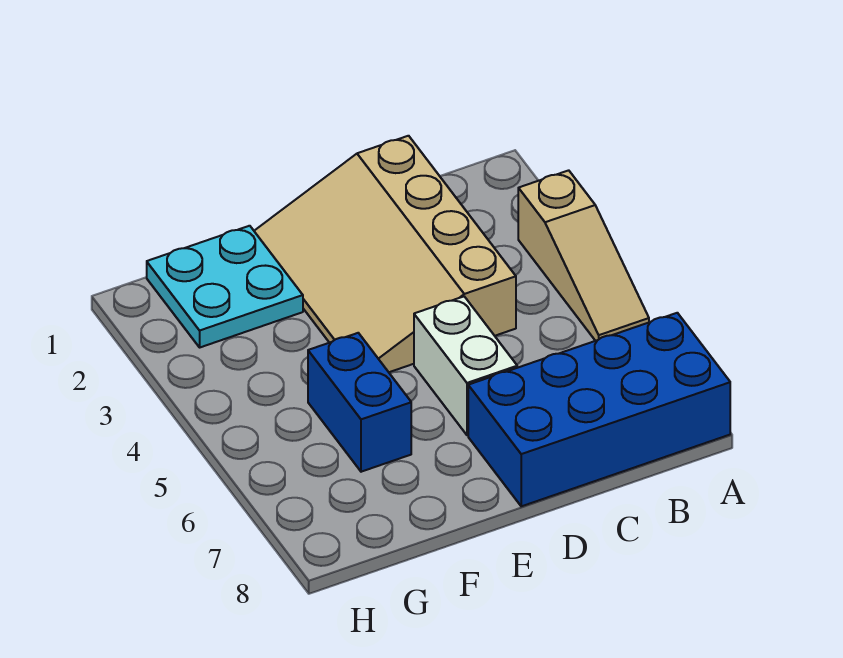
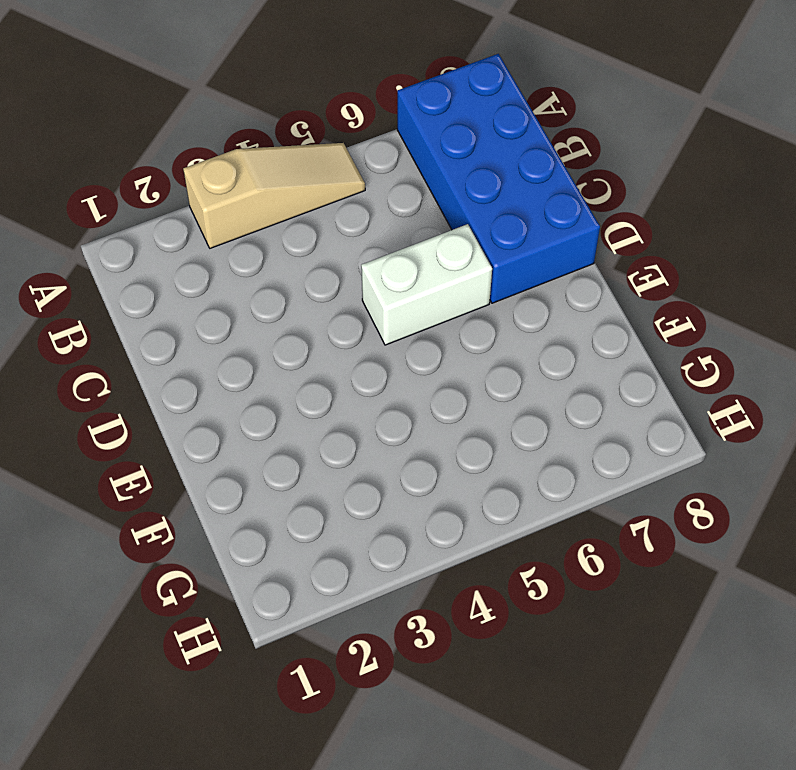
none -> tan slope C1:E4 level 1 top C
none -> cyan plate F1:G2 level 1

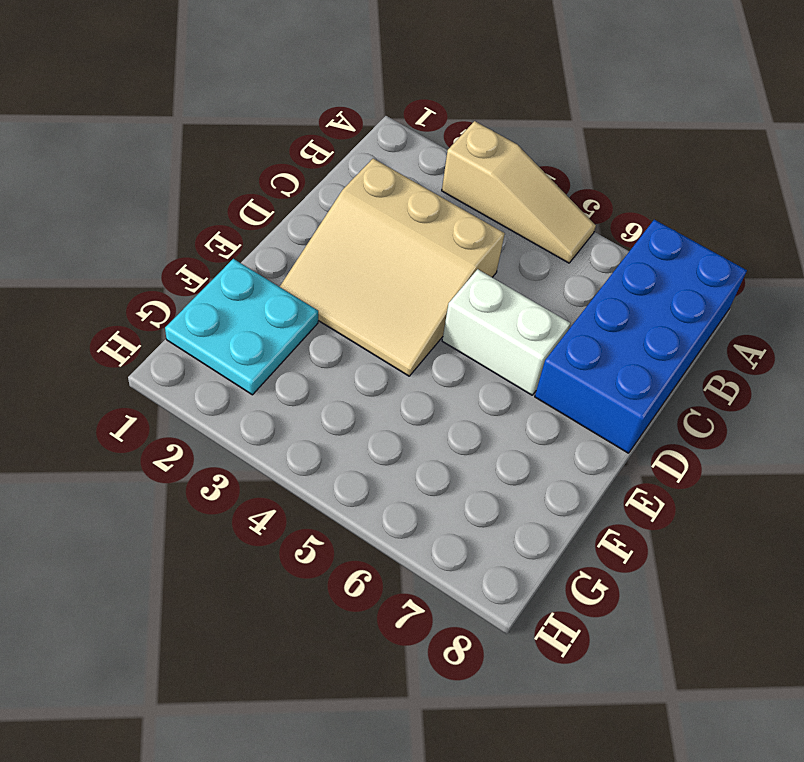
tan slope C2:E4 level 1 top C -> tan slope C1:E4 level 1 top C
none -> blue brick F5:F6 level 1

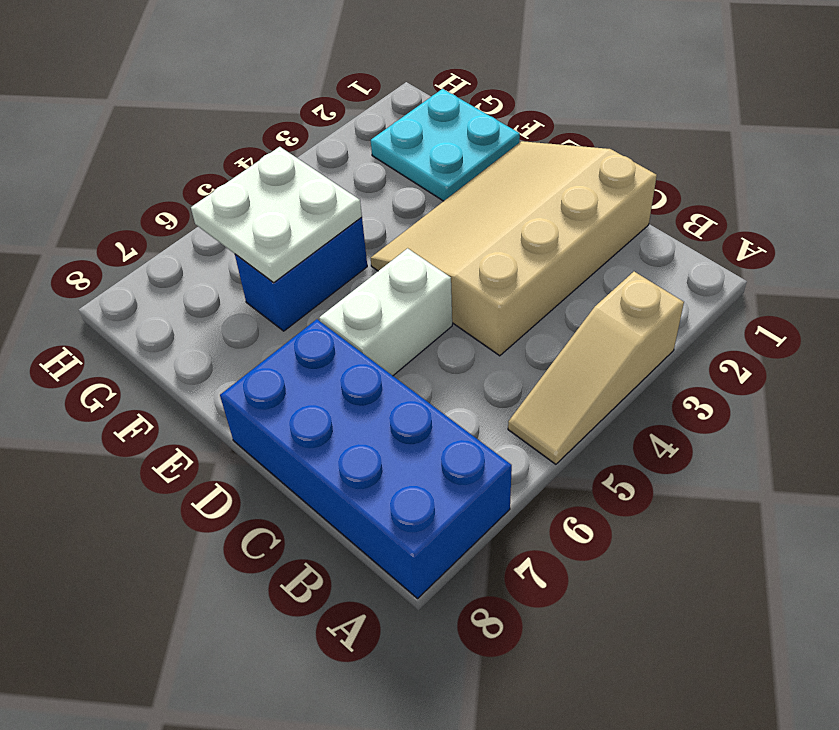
white plate F5:G6 level 2 -> none

